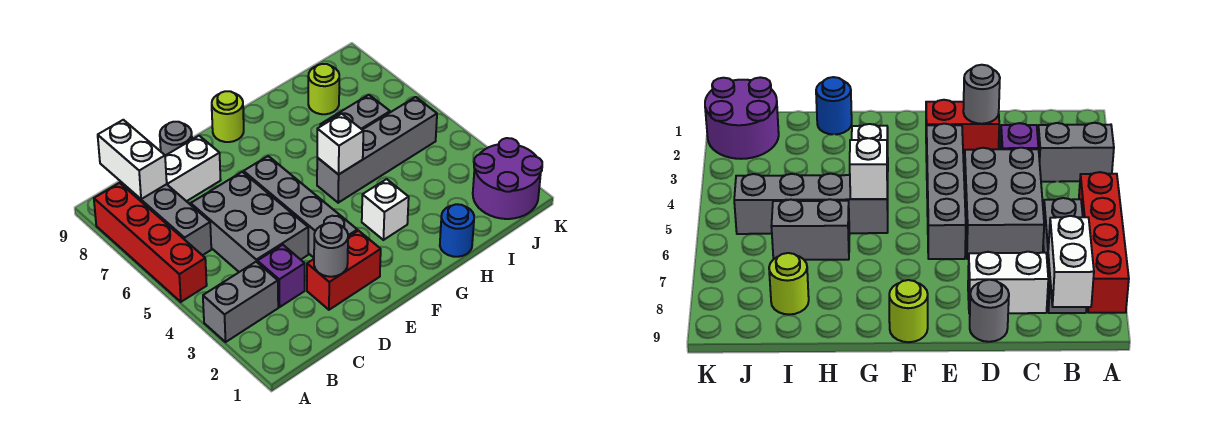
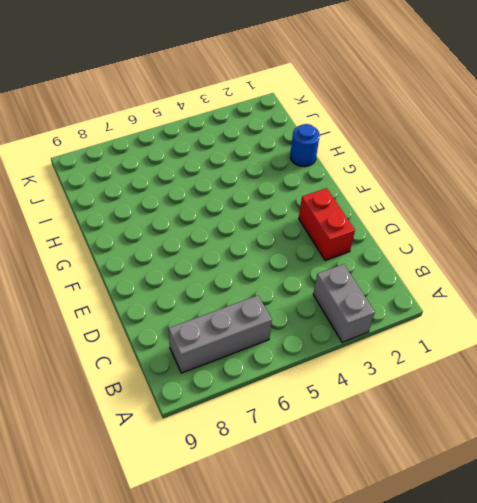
none -> red brick A5:A8 level 1
none -> purple brick C3 level 1
none -> grey brick C4:D6 level 1

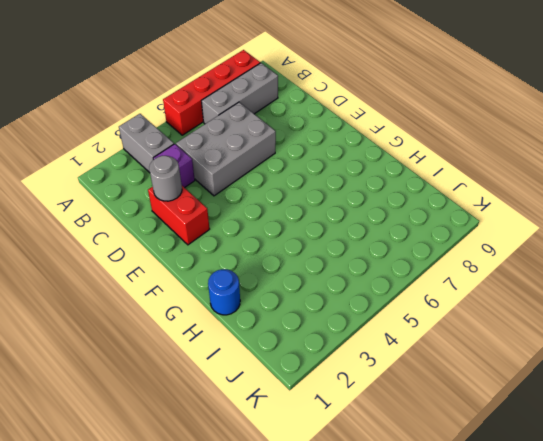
none -> white brick C8:D8 level 1
none -> grey round brick D9 level 1
none -> grey brick E3:E6 level 1

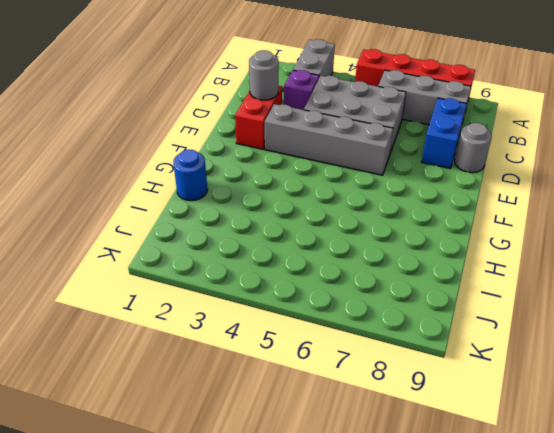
blue brick C8:D8 level 1 -> white brick C8:D8 level 1
none -> lime round brick F9 level 1
none -> white brick G3 level 1
none -> grey brick G5:J5 level 1

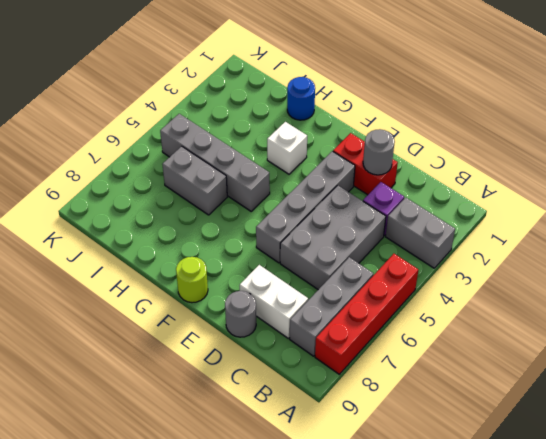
none -> lime round brick I8 level 1
none -> purple round brick J1:K2 level 1
none -> white brick B8:B9 level 2

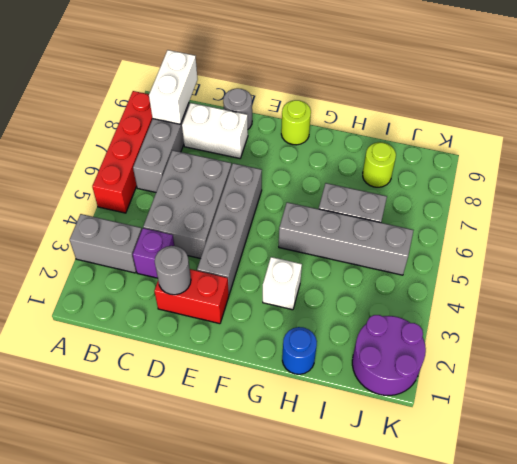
none -> white brick G5 level 2

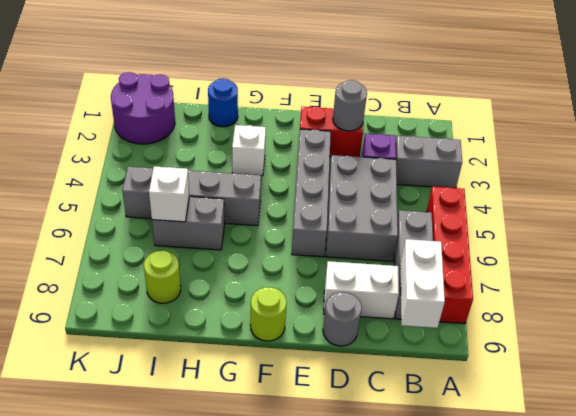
white brick I6 level 2 -> white brick G5 level 2

